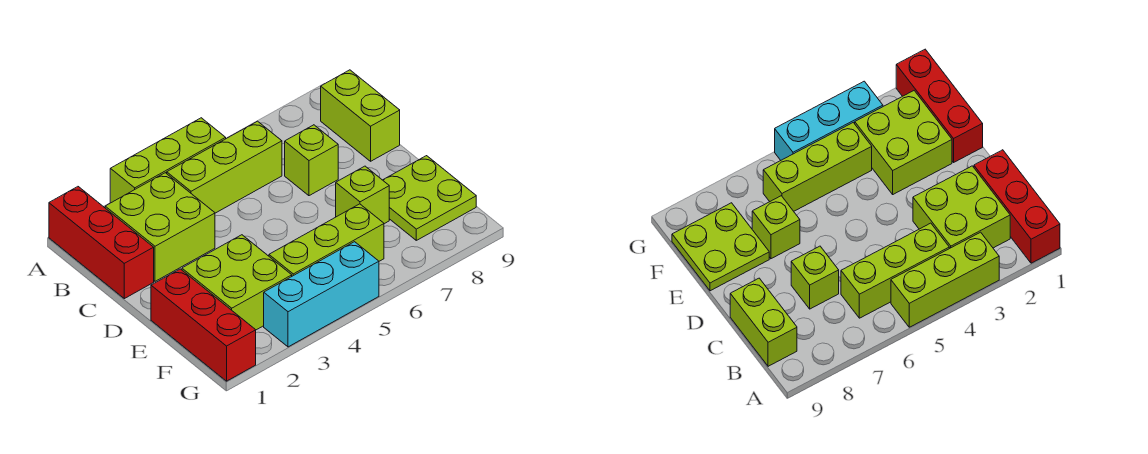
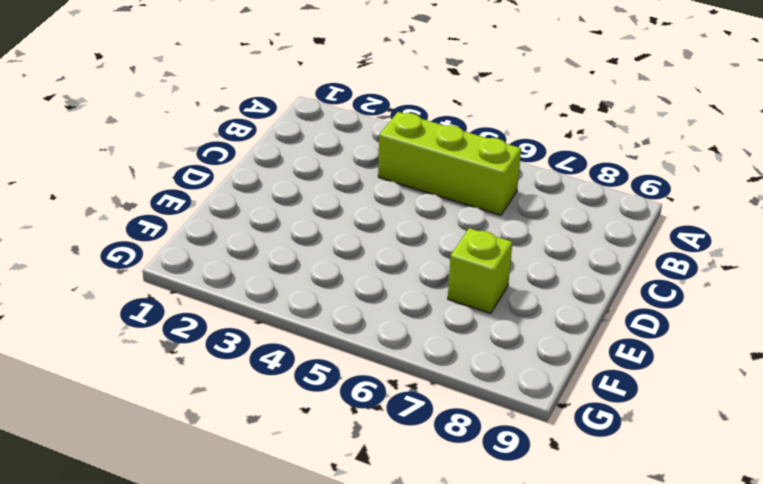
none -> red brick A1:C1 level 1
none -> lime brick A3:A5 level 1
none -> lime brick B2:C3 level 1

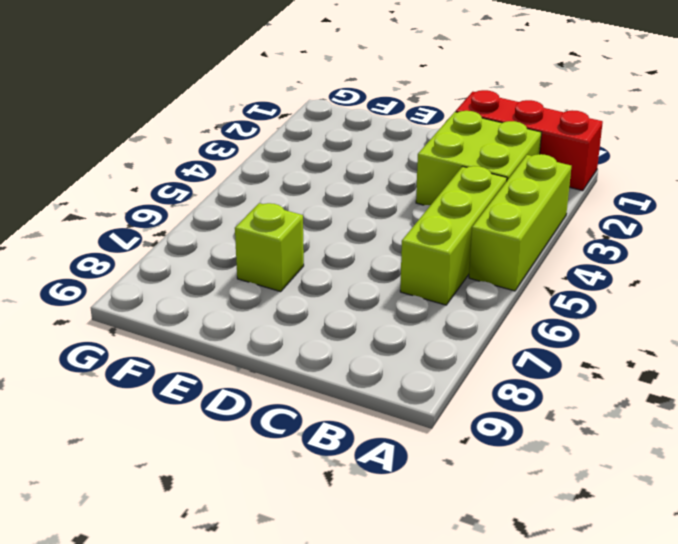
none -> lime brick B9:C9 level 1
none -> lime brick C7 level 1
none -> red brick E1:G1 level 1

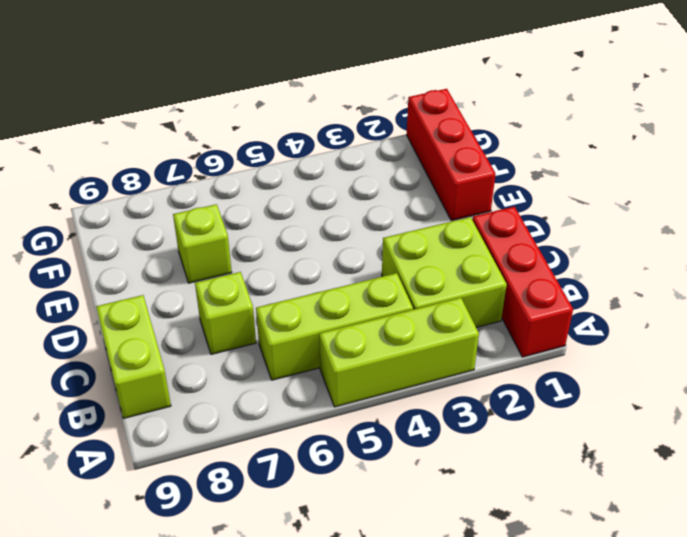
none -> lime brick E2:F3 level 1
none -> lime plate E8:F9 level 1
none -> lime brick F4:F6 level 1

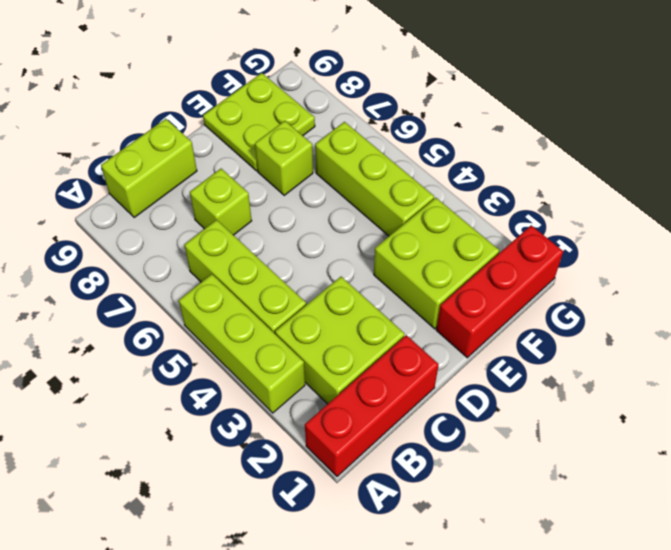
none -> cyan brick G3:G5 level 1

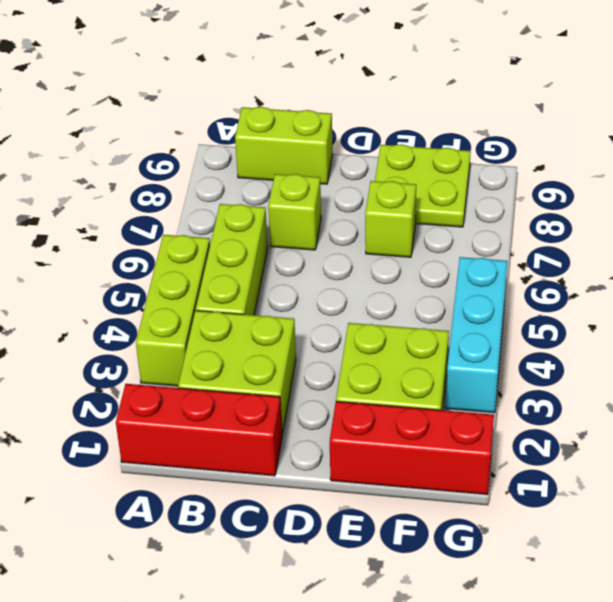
none -> lime brick F4:F6 level 1

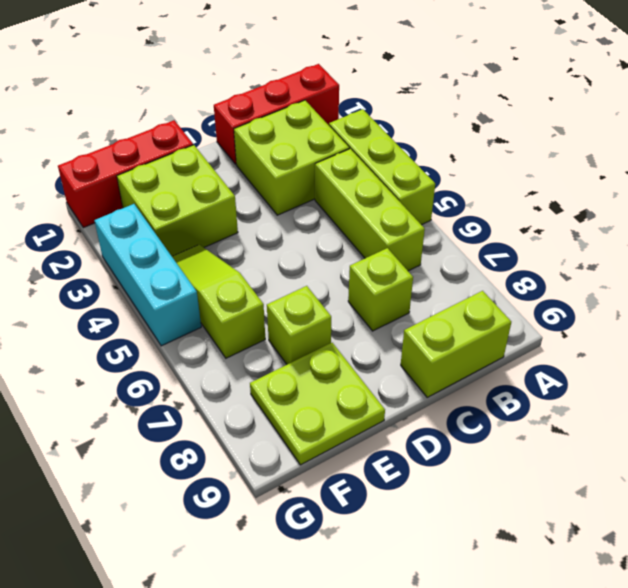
lime slope F4:F6 level 1 top 6 -> lime brick F4:F6 level 1

